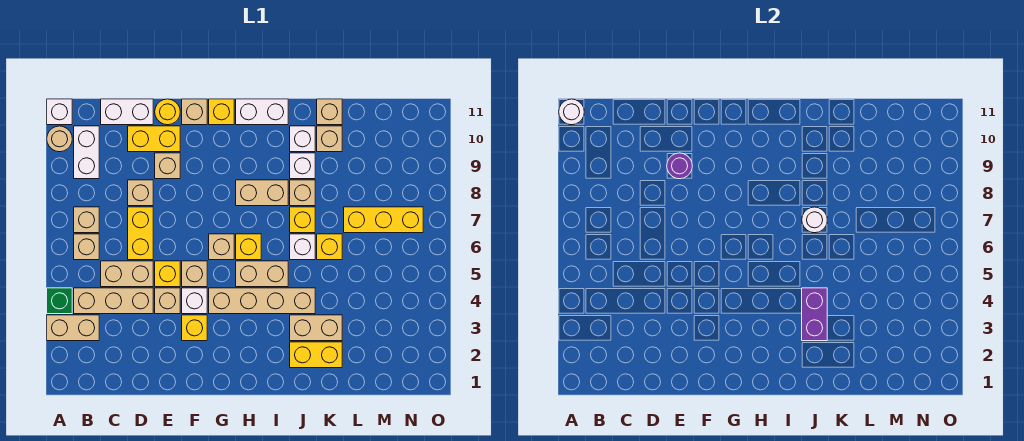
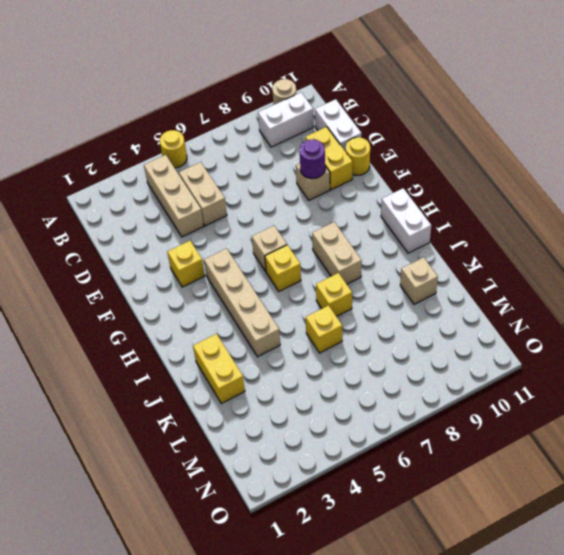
yellow round brick A5 level 1 -> none
none -> tan brick A3:B3 level 1
none -> green brick A4 level 1
none -> white brick A11 level 1
none -> tan brick B6 level 1

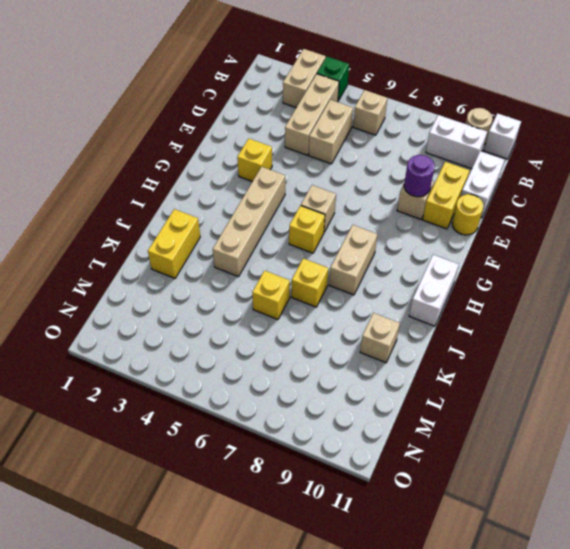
none -> tan brick B7 level 1
none -> yellow brick D6:D7 level 1
none -> tan brick D8 level 1
none -> tan brick E4 level 1

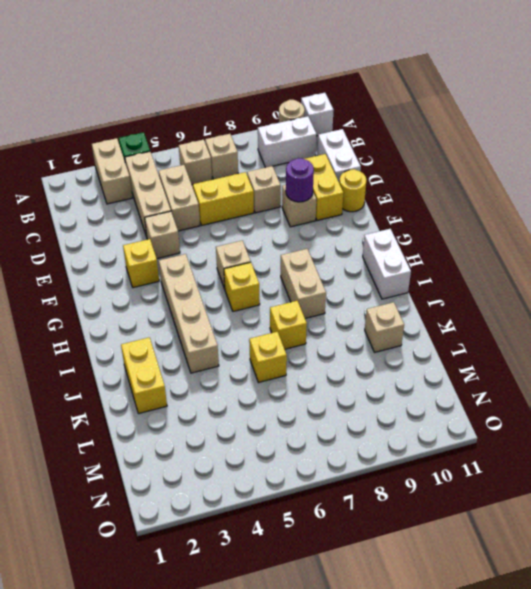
none -> yellow brick E5 level 1
none -> white brick F4 level 1
none -> tan brick F5 level 1
none -> tan brick F11 level 1

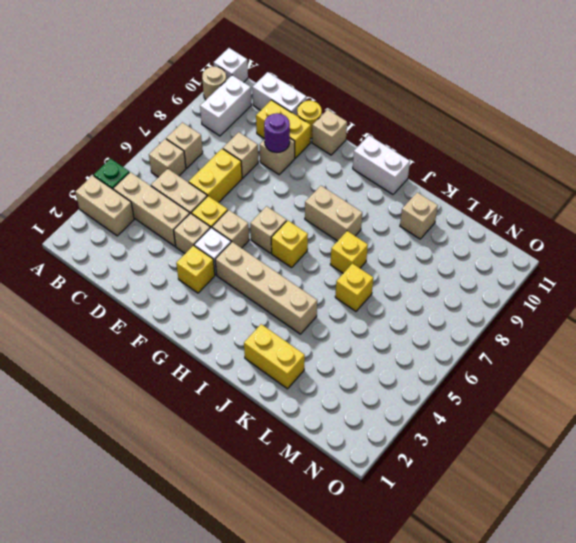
none -> yellow brick G11 level 1
none -> tan brick H5:I5 level 1
none -> tan brick J3:K3 level 1
none -> white brick J6 level 1

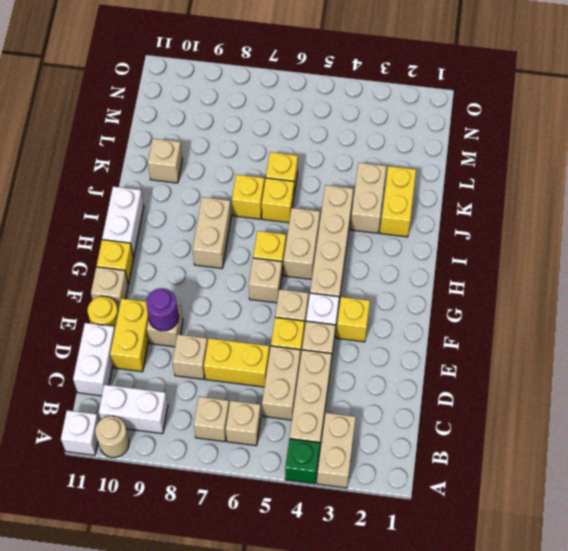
yellow brick J6 level 1 -> white brick J6 level 1
none -> tan brick J8 level 1
none -> white brick J9 level 1
none -> white brick J10 level 1
none -> tan brick K11 level 1

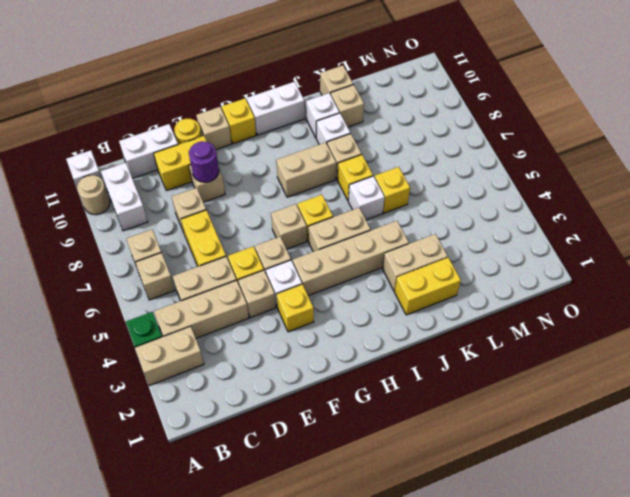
none -> yellow brick L7:N7 level 1
none -> white round brick A11 level 2
none -> purple brick J3:J4 level 2
none -> white round brick J7 level 2

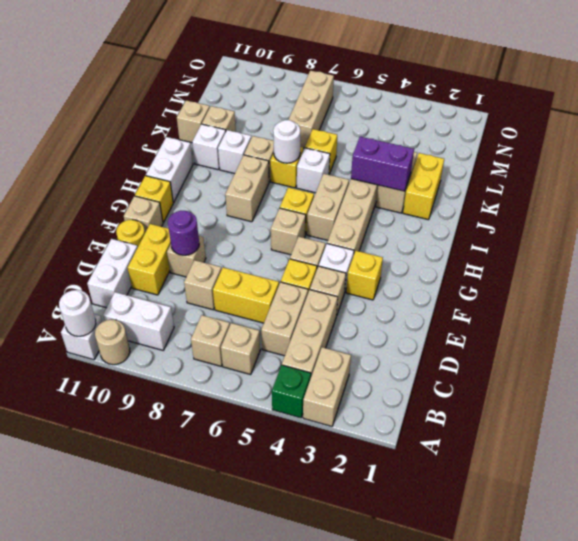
tan brick L7:N7 level 1 -> yellow brick L7:N7 level 1

